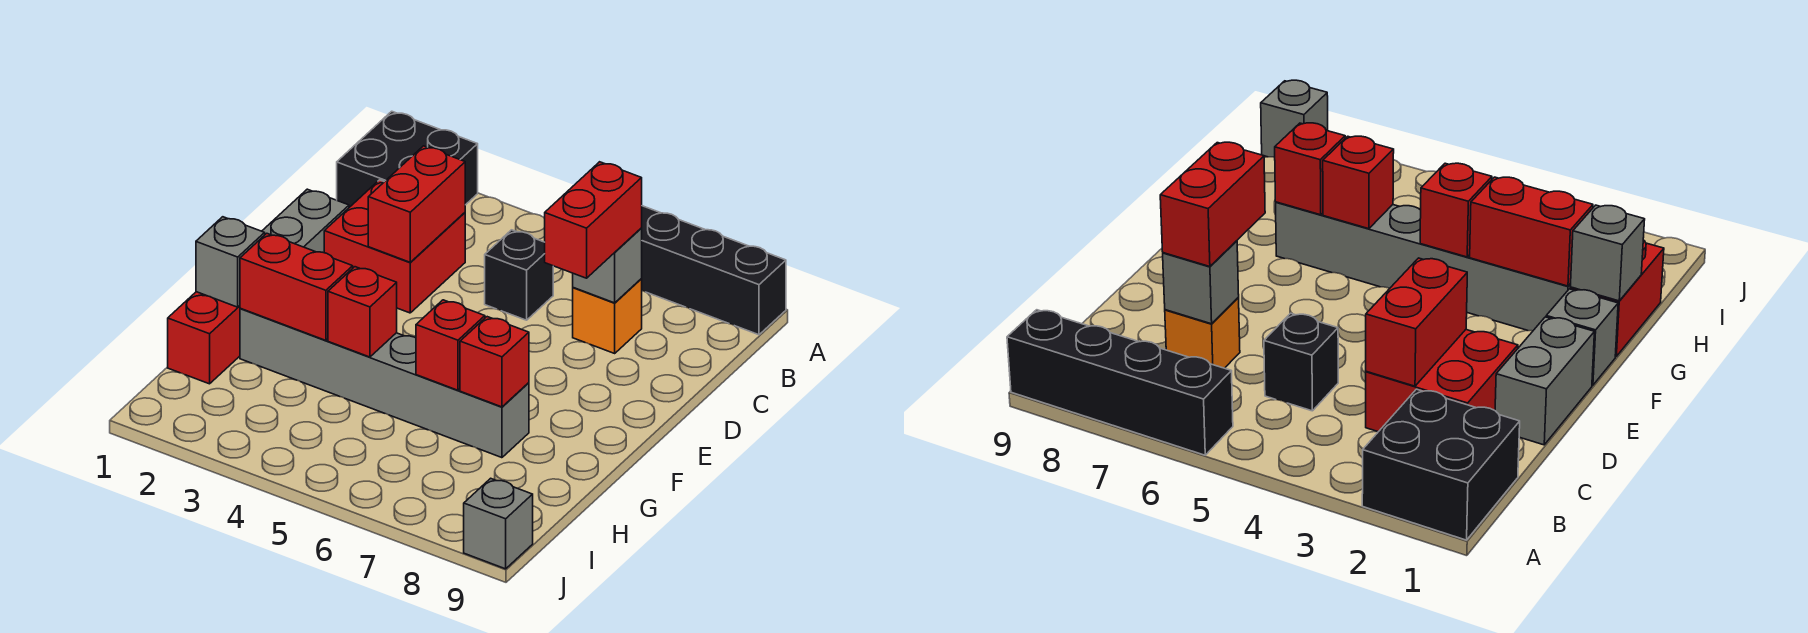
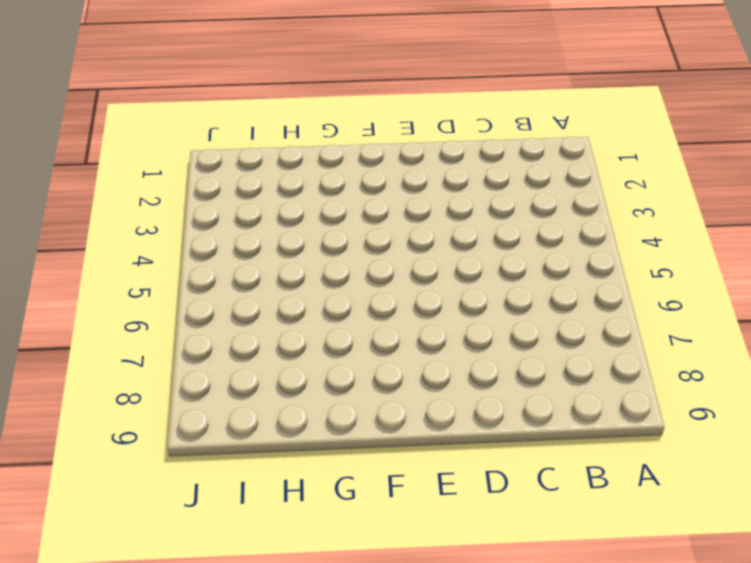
none -> black brick A1:B2 level 1
none -> black brick A6:A9 level 1
none -> red brick C2:D3 level 1

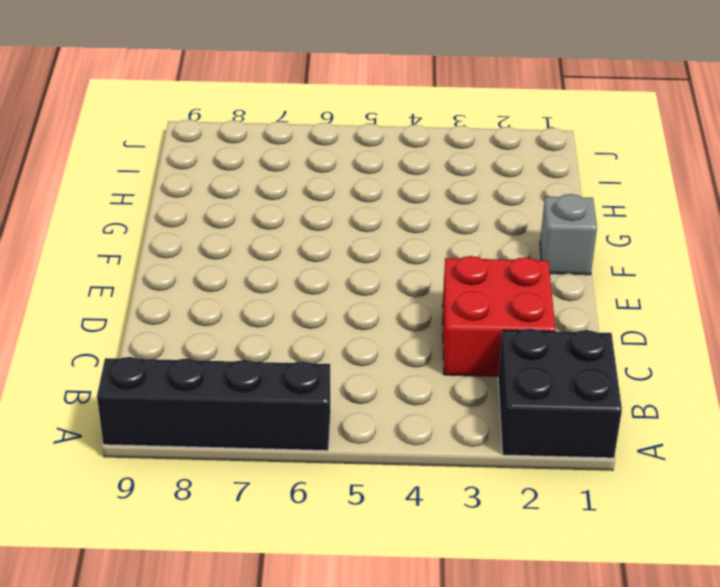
none -> black brick C5 level 1
none -> orange brick C7 level 1
none -> grey brick D1:E1 level 1

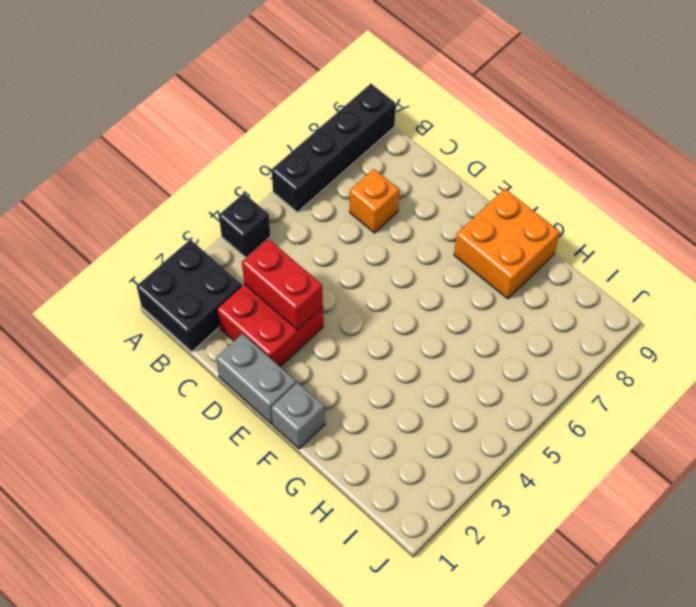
black brick A4 level 1 -> black brick C5 level 1
orange brick F8:G9 level 1 -> none
none -> red brick G1:H1 level 1
none -> grey brick G2:G7 level 1
none -> grey brick J9 level 1

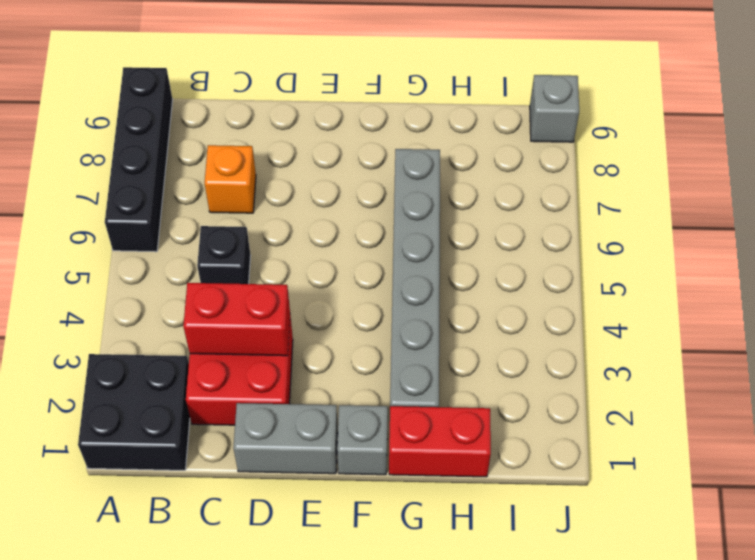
none -> grey brick C7 level 2
none -> grey brick G1 level 2
none -> red brick G2:G3 level 2

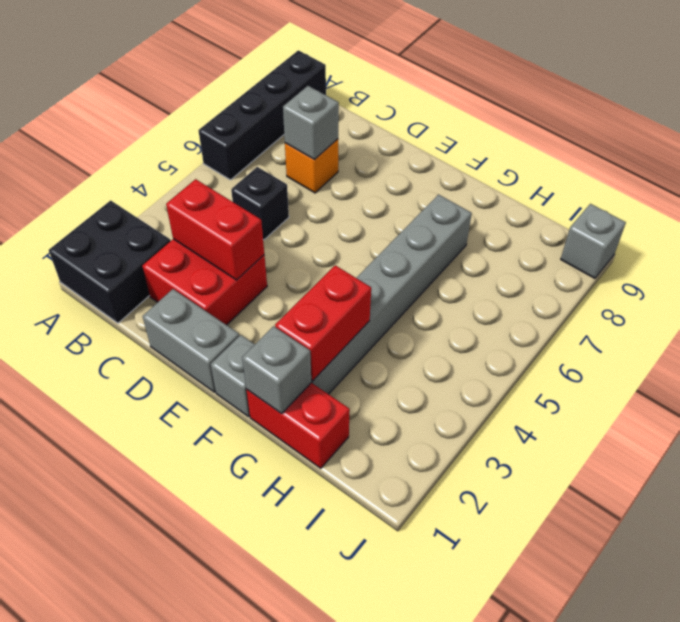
none -> red brick G4 level 2
none -> red brick G6 level 2
none -> red brick G7 level 2

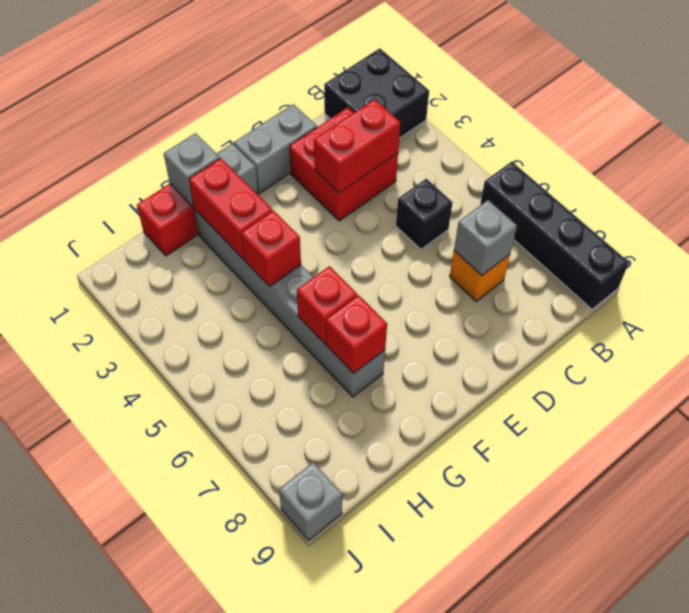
none -> red brick C7:D7 level 3

